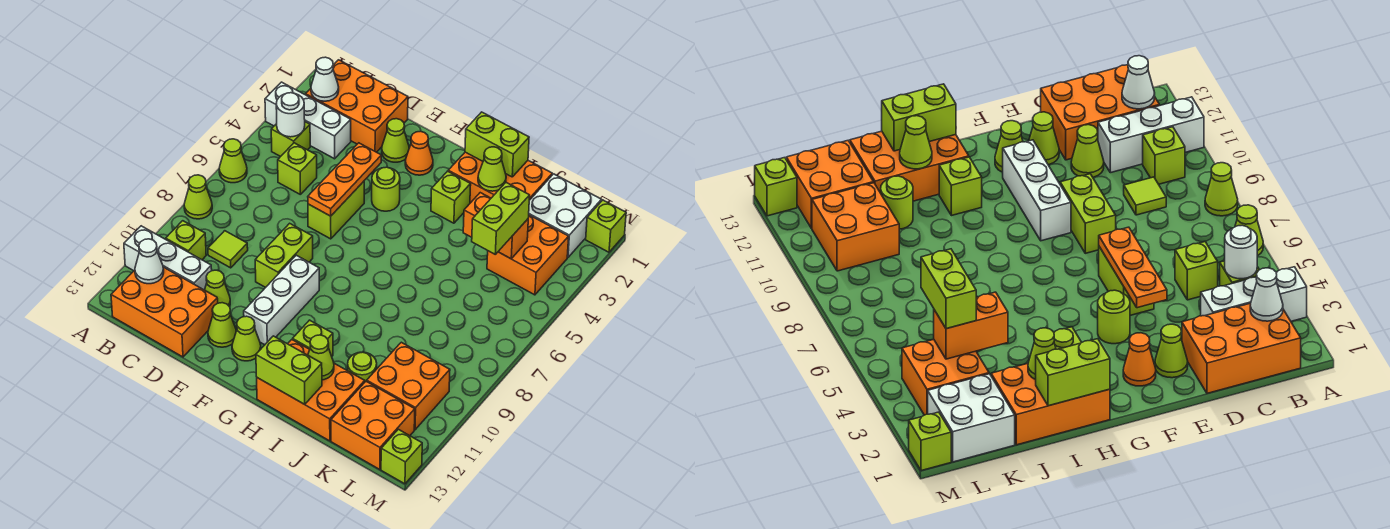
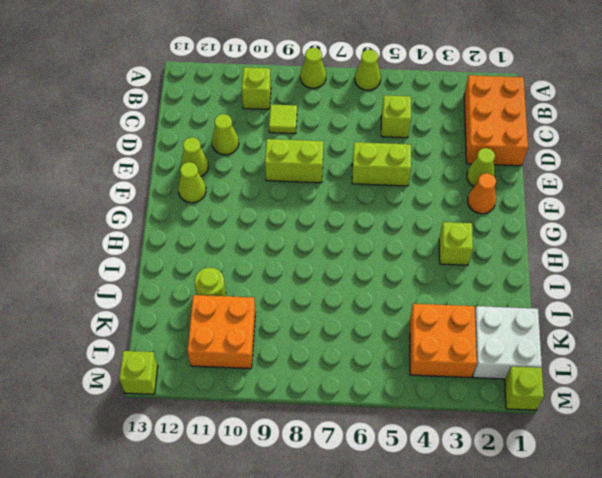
none -> white brick A3:C3 level 1
none -> white brick A11:C11 level 1
none -> lime brick B4 level 1
none -> orange brick B12:D13 level 1

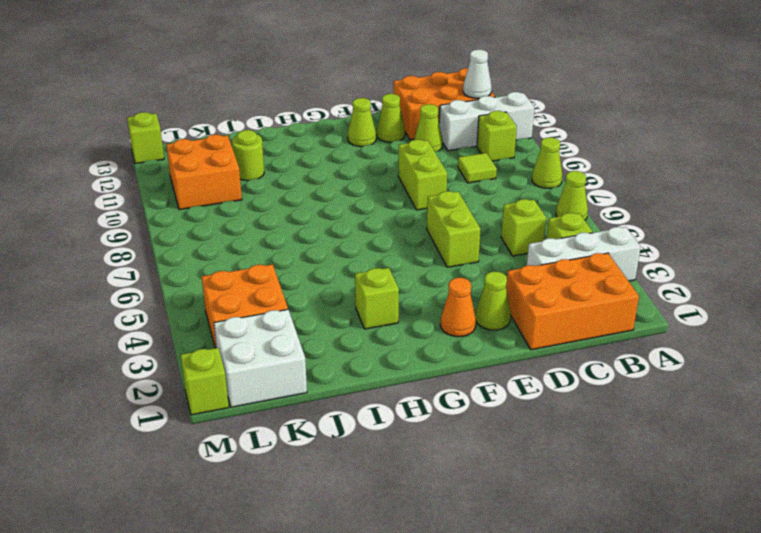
none -> lime round brick F4 level 1
none -> white brick F9:F11 level 1
none -> orange brick H1:J2 level 1
none -> lime brick H11 level 1

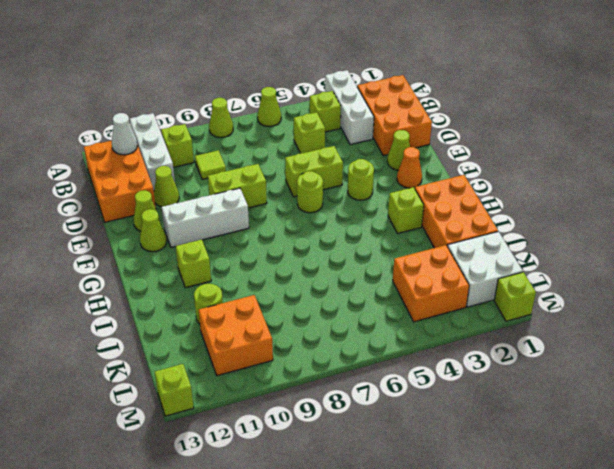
lime round brick F6 level 1 -> none
none -> orange brick H12:J13 level 1
none -> orange brick K12:L13 level 1
none -> white cone B2 level 2
none -> white round brick B4 level 2

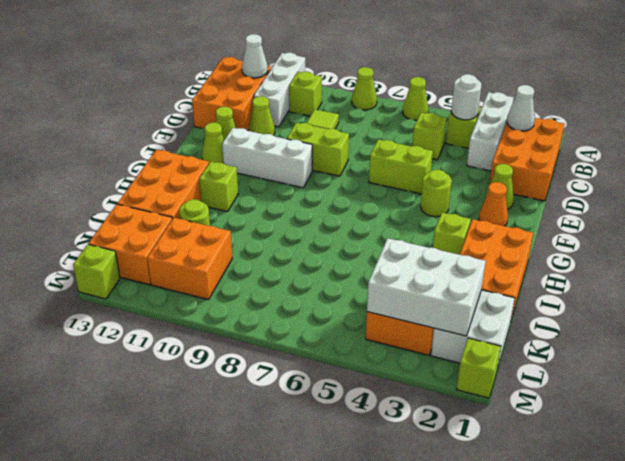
white brick K2:L4 level 2 -> orange brick J4:K4 level 2
none -> orange plate E4:E6 level 2
none -> lime brick H1:I1 level 2
none -> lime brick H13:I13 level 2
none -> lime cone I2 level 2

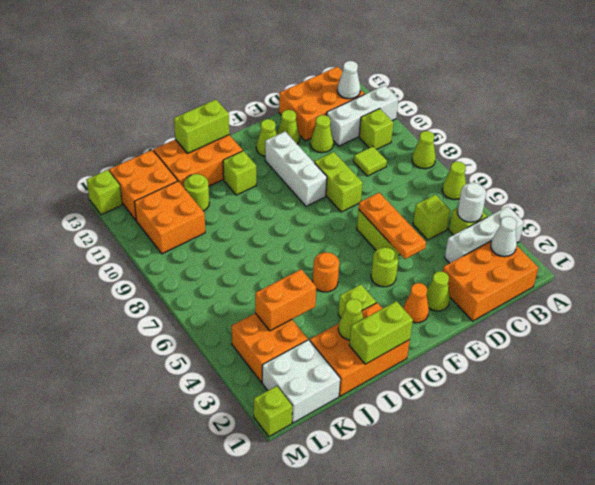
orange round brick H5 level 1 -> none
none -> lime cone I12 level 2
none -> lime brick K4:K5 level 3

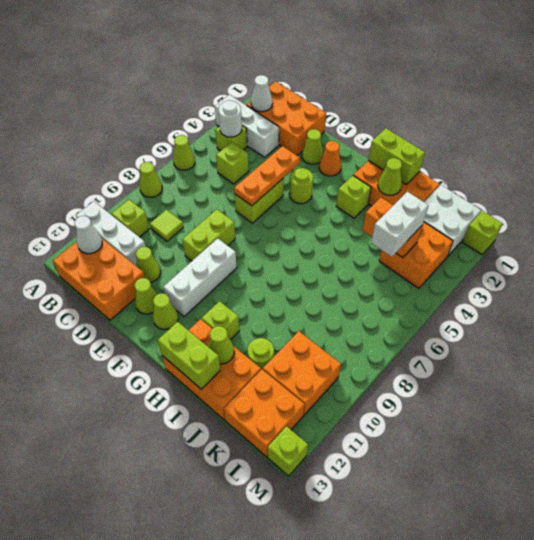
white brick K4:K5 level 3 -> lime brick K4:K5 level 3

